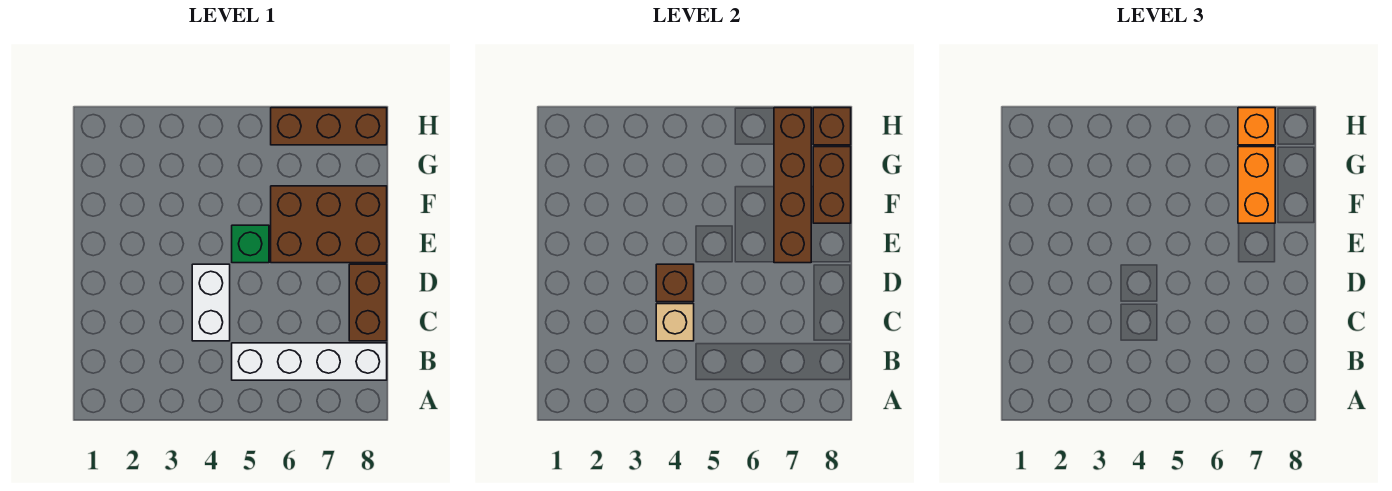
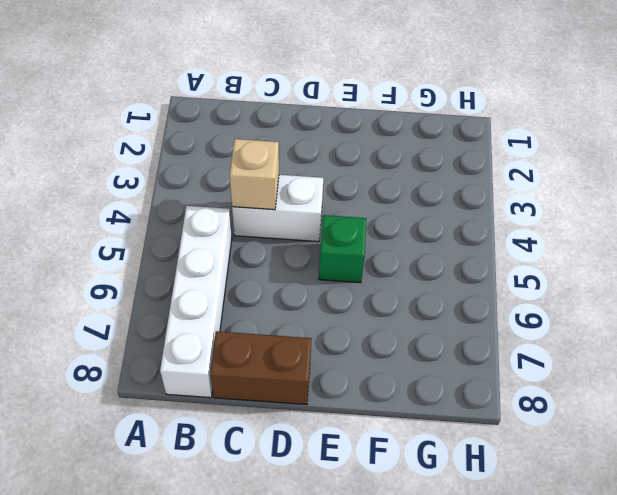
none -> brown brick E6:F8 level 1
none -> brown brick H6:H8 level 1
none -> brown brick D4 level 2

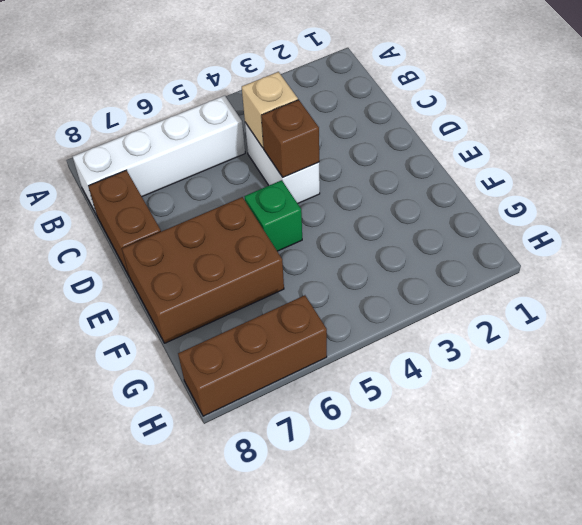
none -> brown brick E7:H7 level 2
none -> brown brick F8:G8 level 2
none -> brown brick H8 level 2

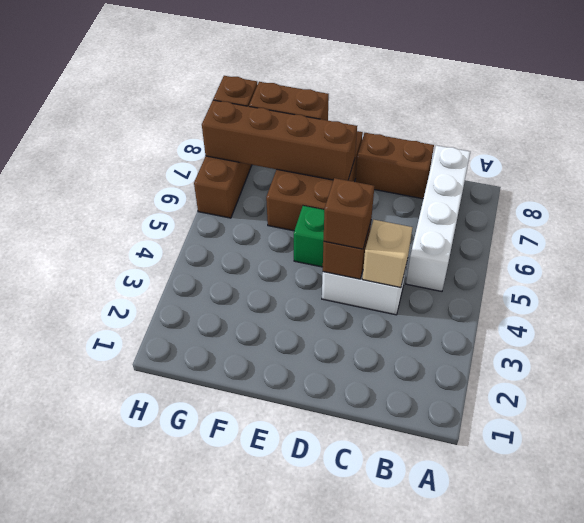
brown brick D4 level 3 -> none
none -> orange brick F7:G7 level 3
none -> orange brick H7 level 3

